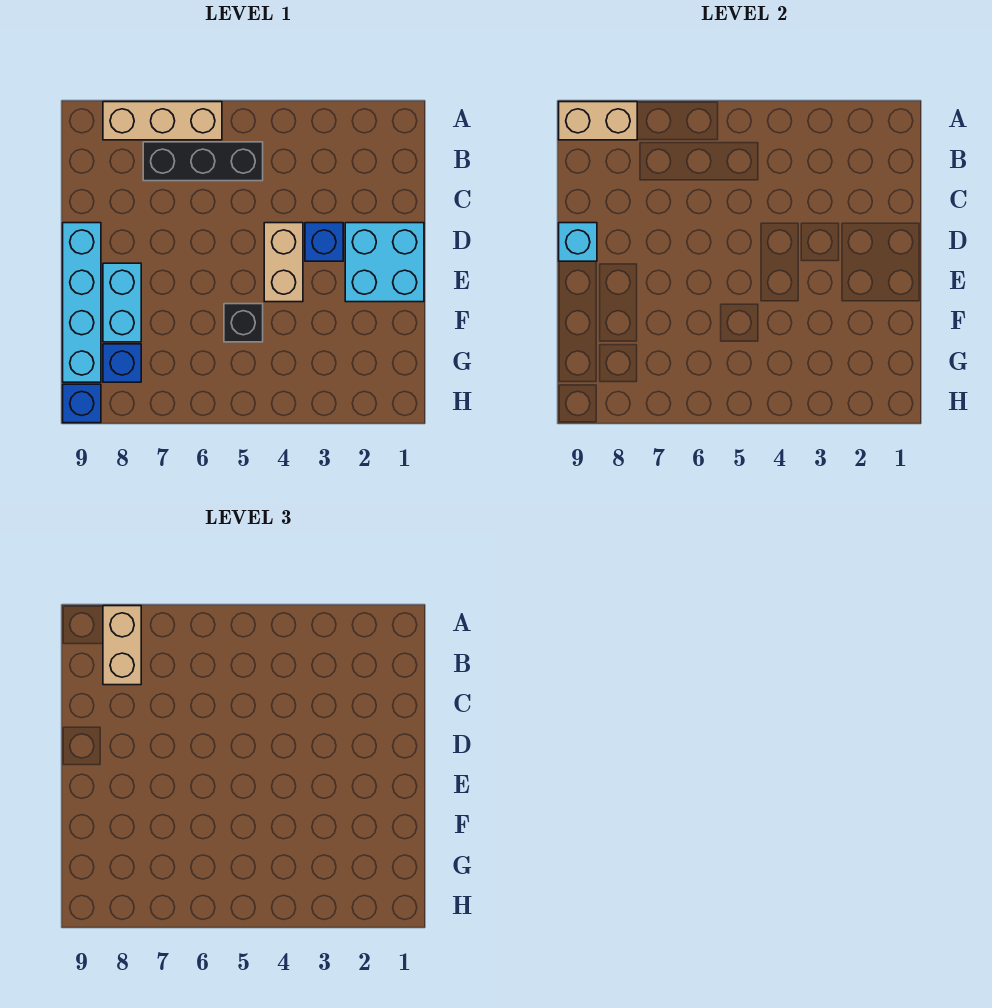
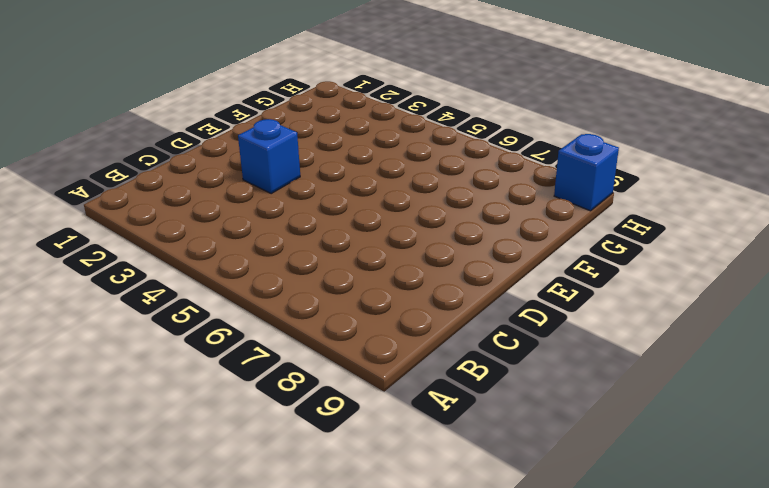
none -> tan brick A6:A8 level 1
none -> black brick B5:B7 level 1
none -> cyan brick D1:E2 level 1

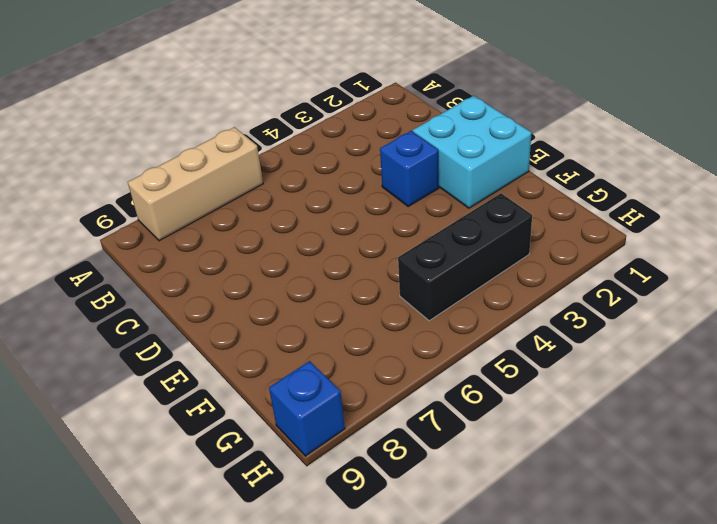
black brick G3:G5 level 1 -> black brick B5:B7 level 1
none -> tan brick D4:E4 level 1
none -> cyan brick D9:G9 level 1
none -> cyan brick E8:F8 level 1

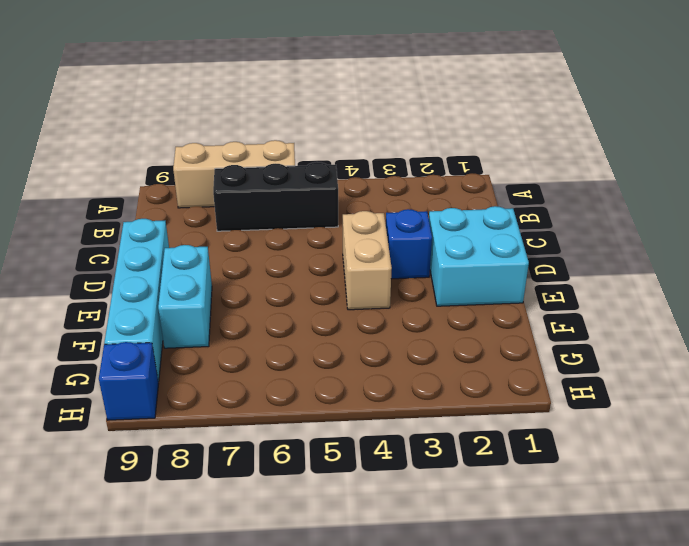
none -> black brick F5 level 1
none -> blue brick G8 level 1
none -> tan brick A8:A9 level 2

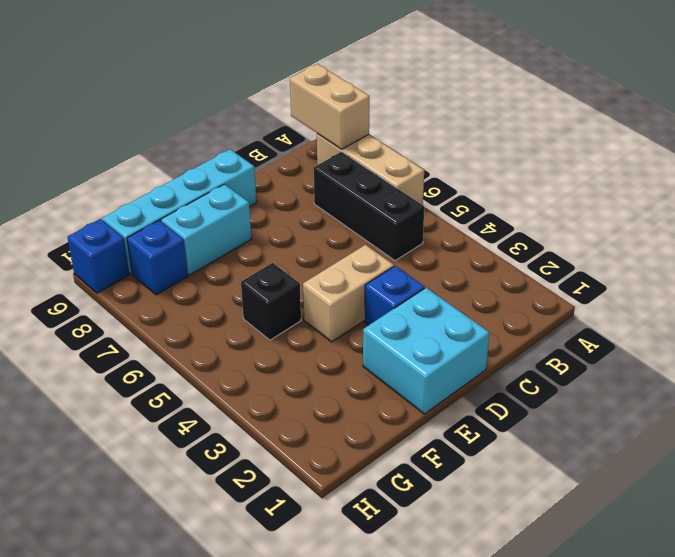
none -> cyan brick D9 level 2
none -> tan brick A8:B8 level 3

